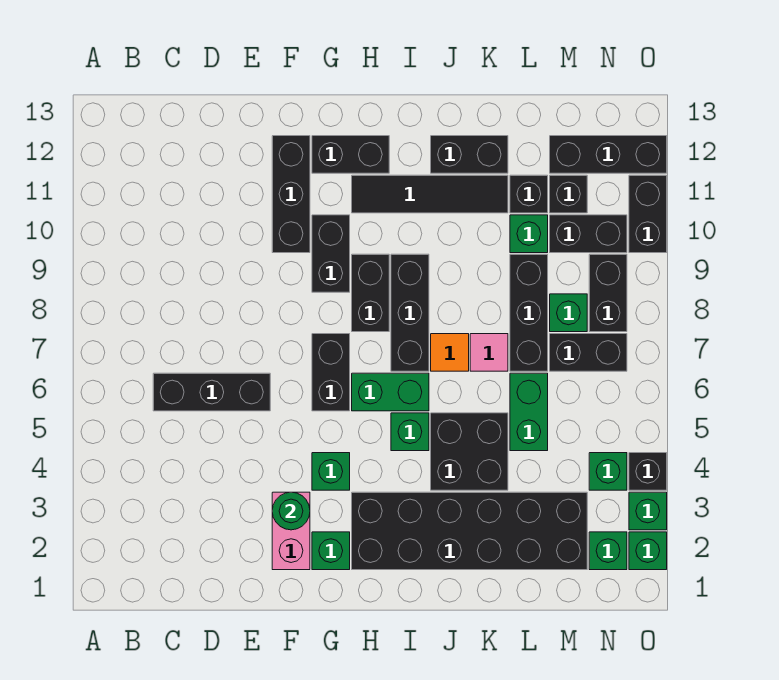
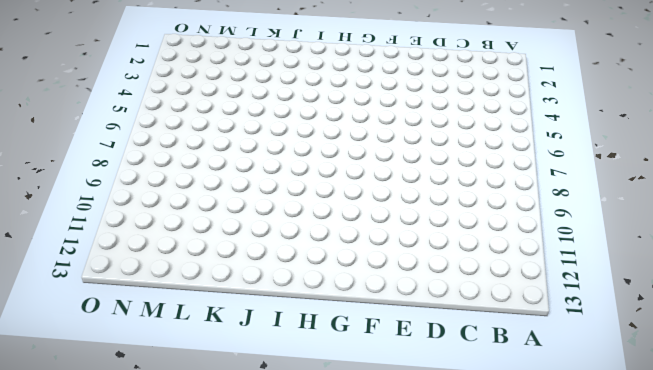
none -> black brick C6:E6 level 1
none -> pink brick F2:F3 level 1
none -> black brick F10:F12 level 1
none -> green brick G2 level 1

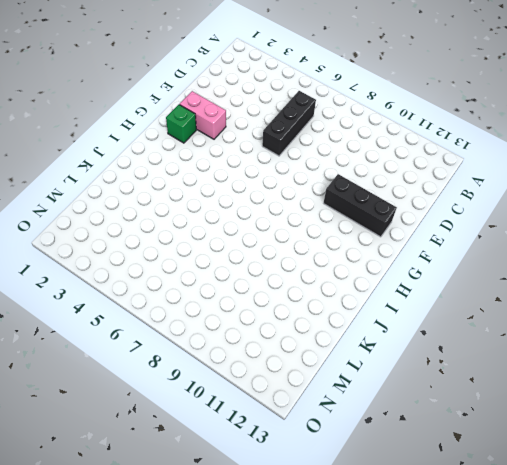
none -> green brick G4 level 1
none -> black brick G6:G7 level 1
none -> black brick G9:G10 level 1
none -> black brick G12:H12 level 1

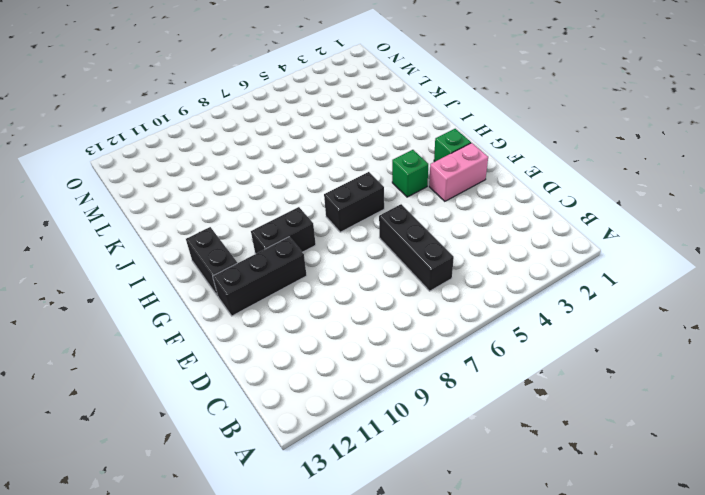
none -> black brick H2:M3 level 1
none -> green brick H6:I6 level 1
none -> black brick H8:H9 level 1
none -> black tile H11:K11 level 1

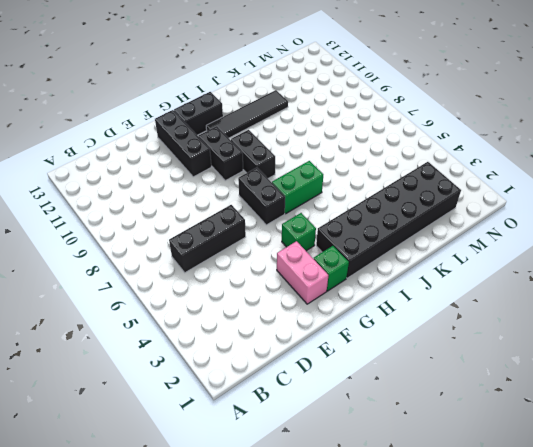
none -> green brick I5 level 1
none -> black brick I7:I9 level 1
none -> black brick J4:K5 level 1
none -> orange tile J7 level 1

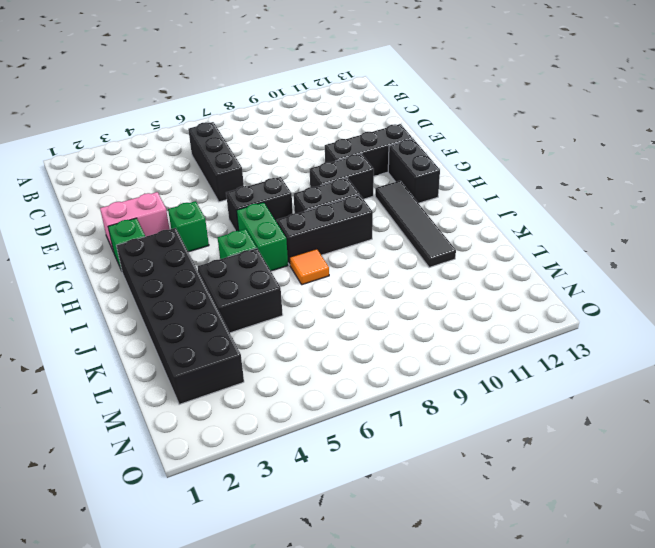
none -> black brick J12:K12 level 1
none -> pink tile K7 level 1
none -> green brick L5:L6 level 1
none -> black brick L7:L9 level 1

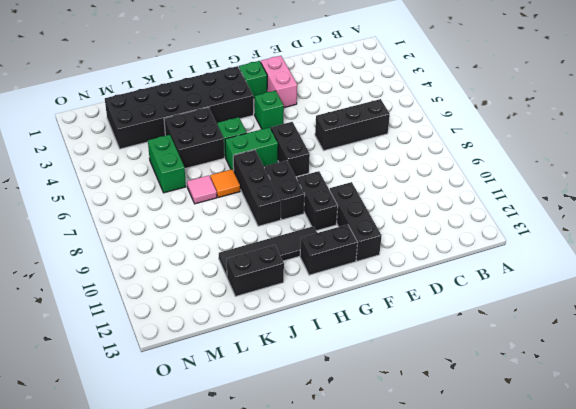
none -> black brick L7:L9 level 1
none -> green brick L10 level 1
none -> black brick L11 level 1
none -> black brick M7:N7 level 1

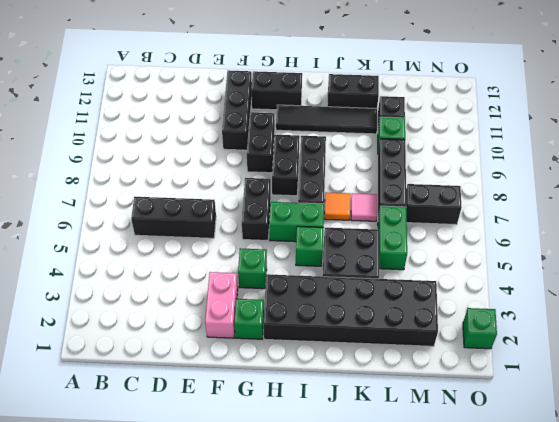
none -> green brick M8 level 1
none -> black brick M10:N10 level 1
none -> black brick M11 level 1
none -> black brick M12:O12 level 1

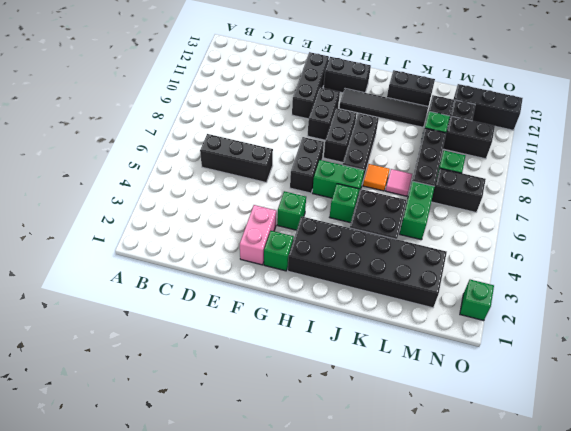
none -> green brick N2 level 1
none -> green brick N4 level 1
none -> black brick N8:N9 level 1
none -> green brick O3 level 1

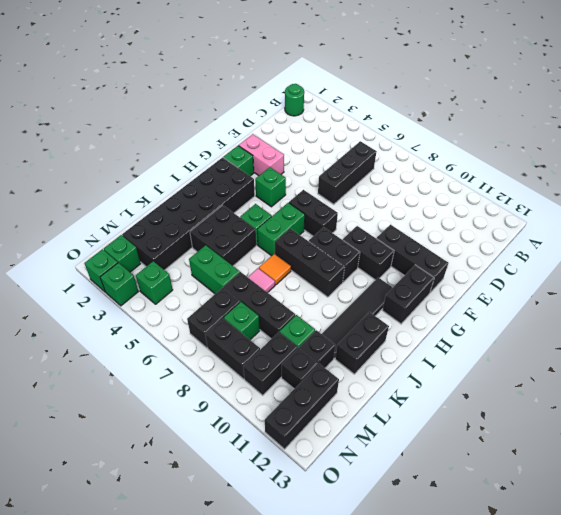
green round brick B1 level 1 -> green round brick F3 level 2
none -> black brick O4 level 1
none -> black brick O10:O11 level 1

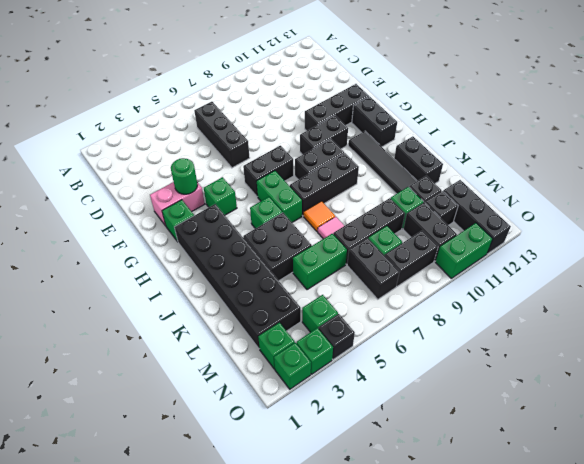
green brick O10:O11 level 1 -> black brick O10:O11 level 1

